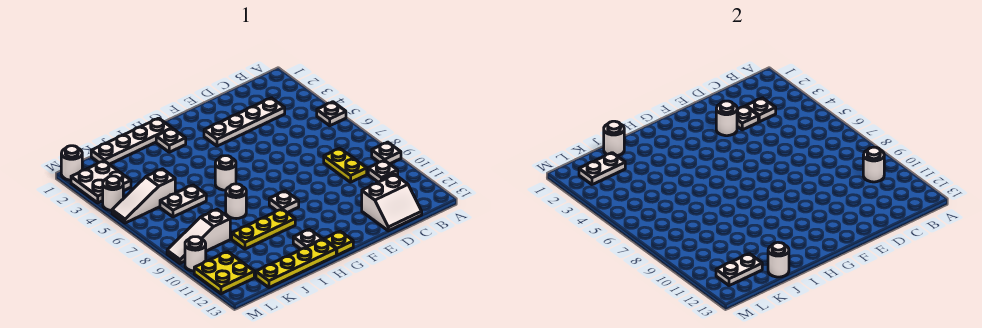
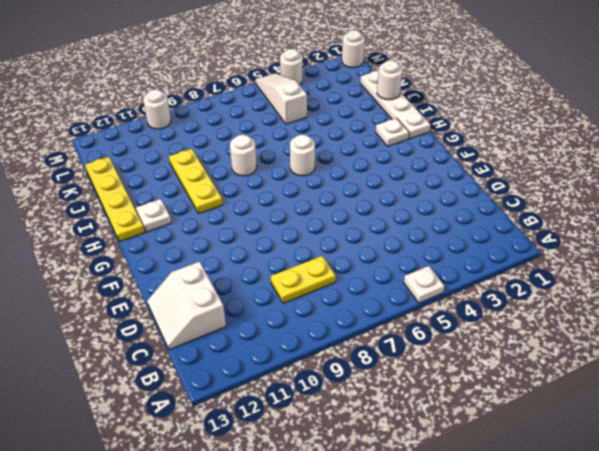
none -> white plate A9 level 1
none -> white plate B10 level 1
none -> white plate C3:F3 level 1
none -> white plate G9 level 1

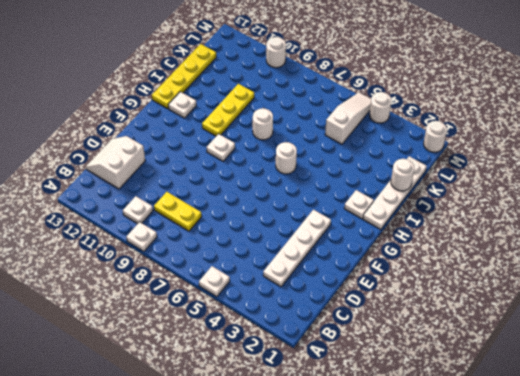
none -> yellow plate G13 level 1
none -> white plate J6:K6 level 1
none -> white slope K9:M9 level 1 top K
none -> white plate L2:M3 level 1

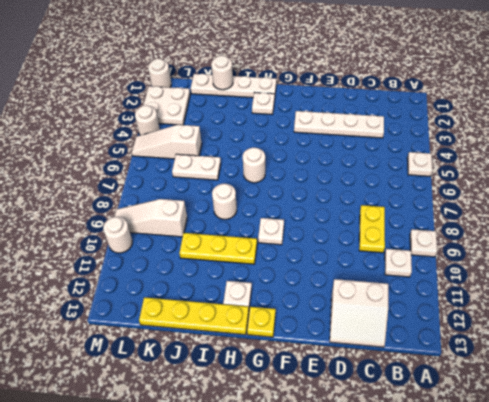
none -> yellow plate L11:M12 level 1
none -> white round brick B10 level 2
none -> white plate C3 level 2
none -> white plate D3 level 2

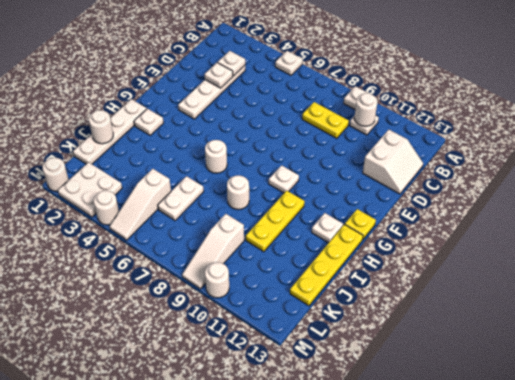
none -> yellow plate L11:M12 level 1
none -> white round brick E3 level 2
none -> white round brick J13 level 2
none -> white plate K2:L2 level 2

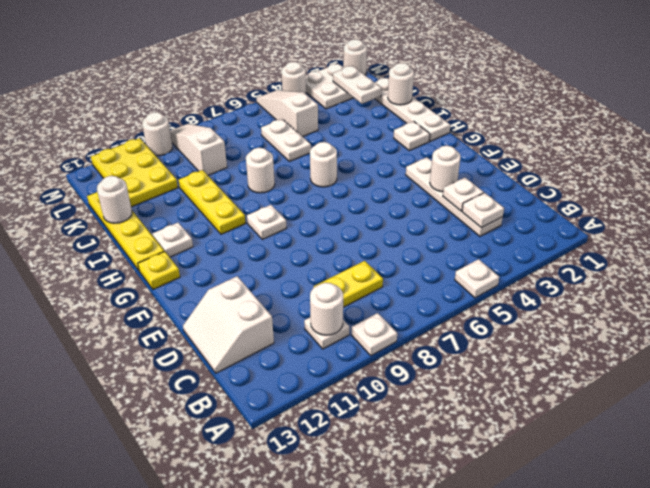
yellow plate K11:M12 level 1 -> yellow plate L11:M12 level 1
none -> white plate K12:L12 level 2

